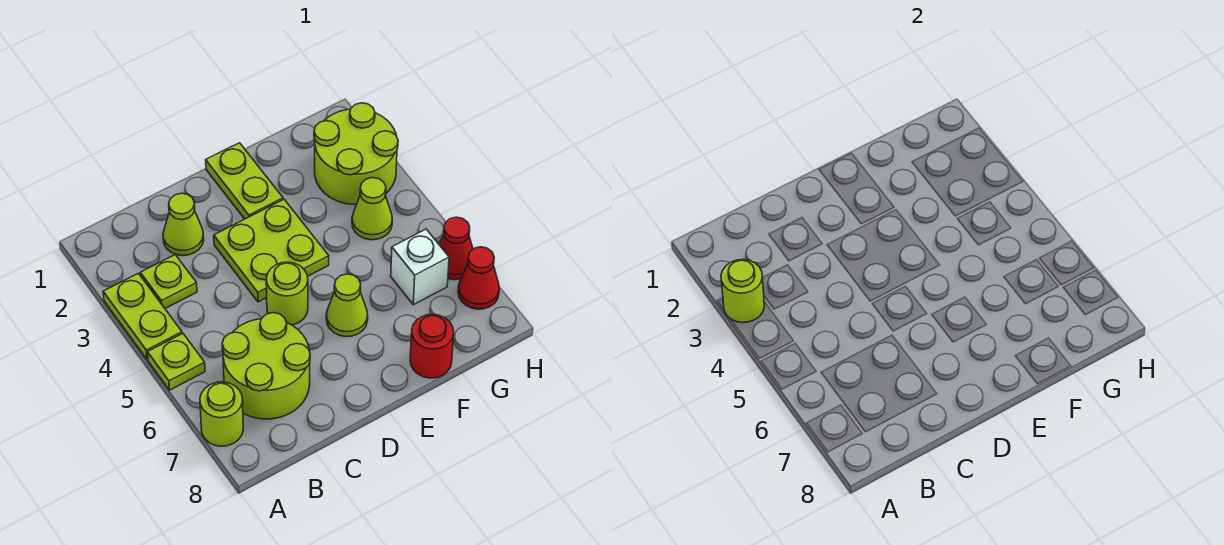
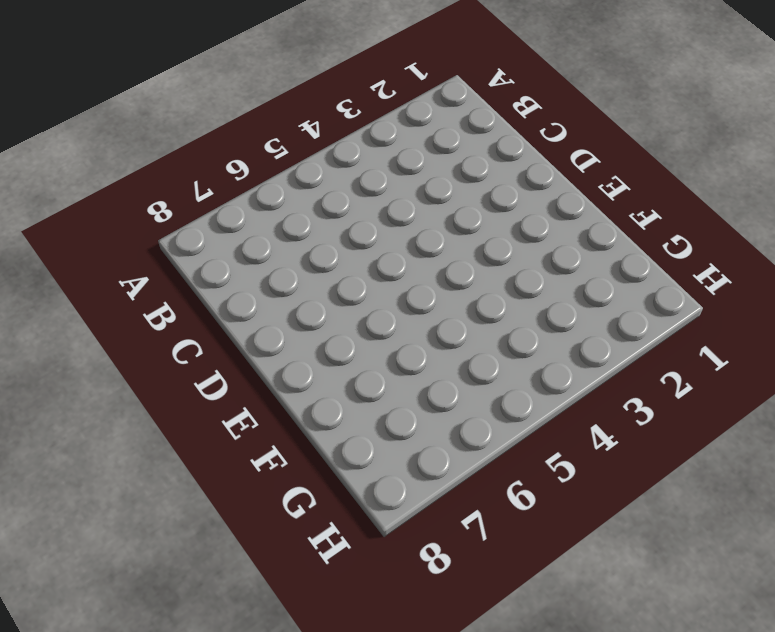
none -> lime plate A3:A4 level 1
none -> lime plate A5 level 1
none -> lime round brick A7 level 1

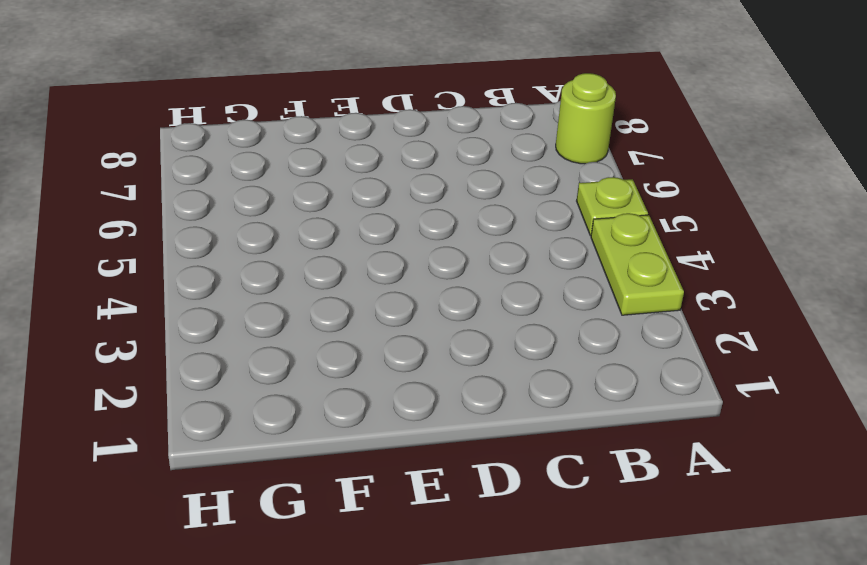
none -> lime plate B3 level 1
none -> lime round brick B6:C7 level 1
none -> lime cone C2 level 1

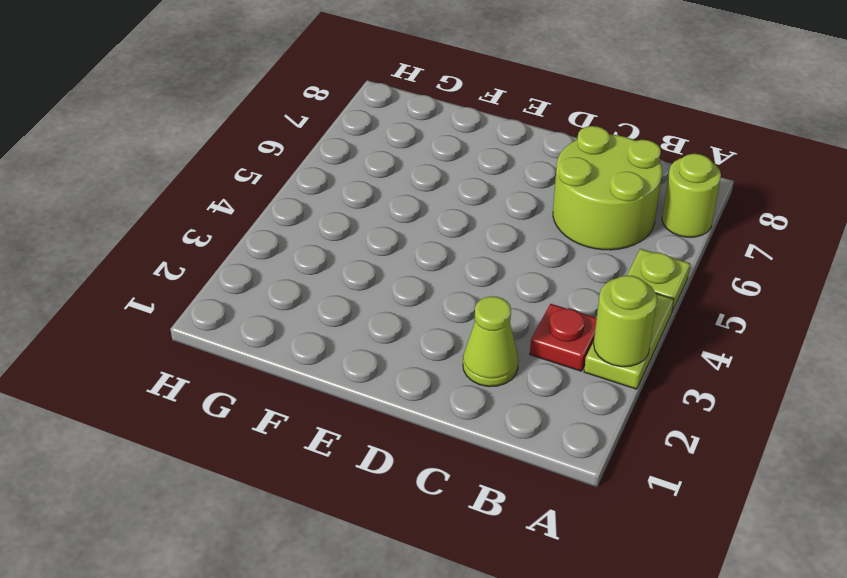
red plate B3 level 1 -> lime plate B3 level 1
none -> lime plate D3:E4 level 1
none -> lime round brick D5 level 1
none -> lime plate E1:E2 level 1

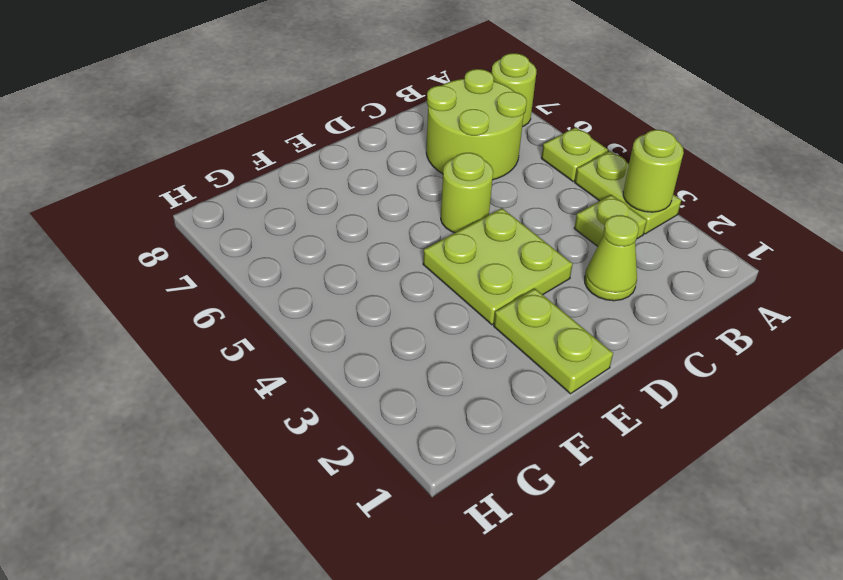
none -> lime cone E6 level 1
none -> red round brick F8 level 1
none -> lime round brick G2:H3 level 1

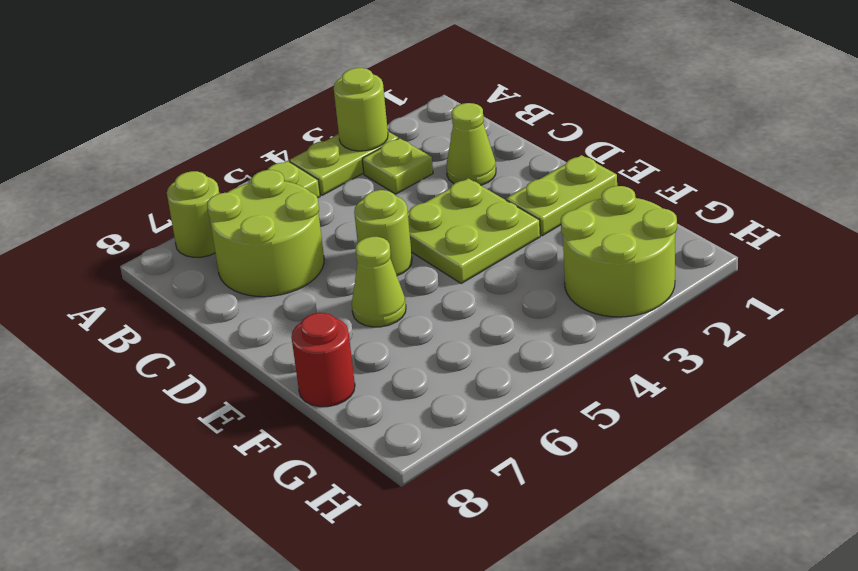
none -> lime cone G4 level 1
none -> white brick G6 level 1
none -> red cone H6 level 1

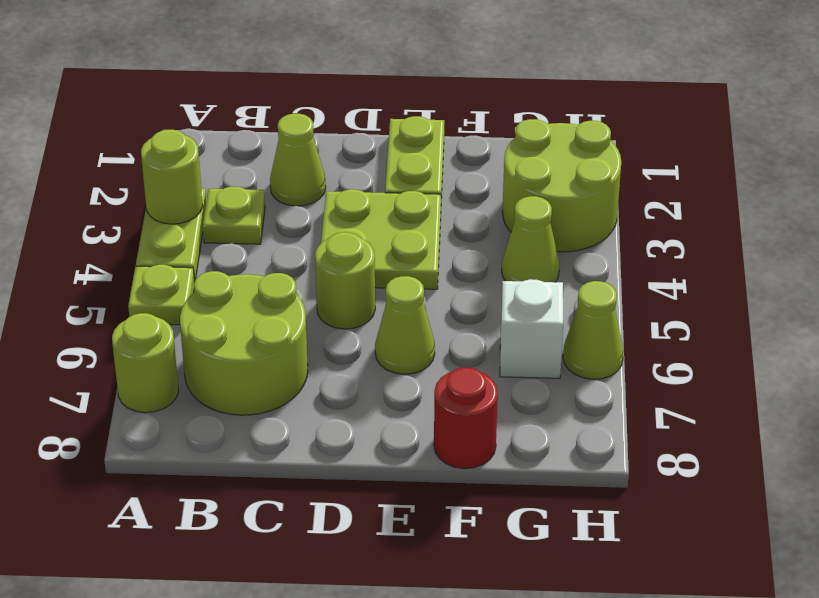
lime cone H6 level 1 -> red cone H6 level 1
none -> red cone H7 level 1

